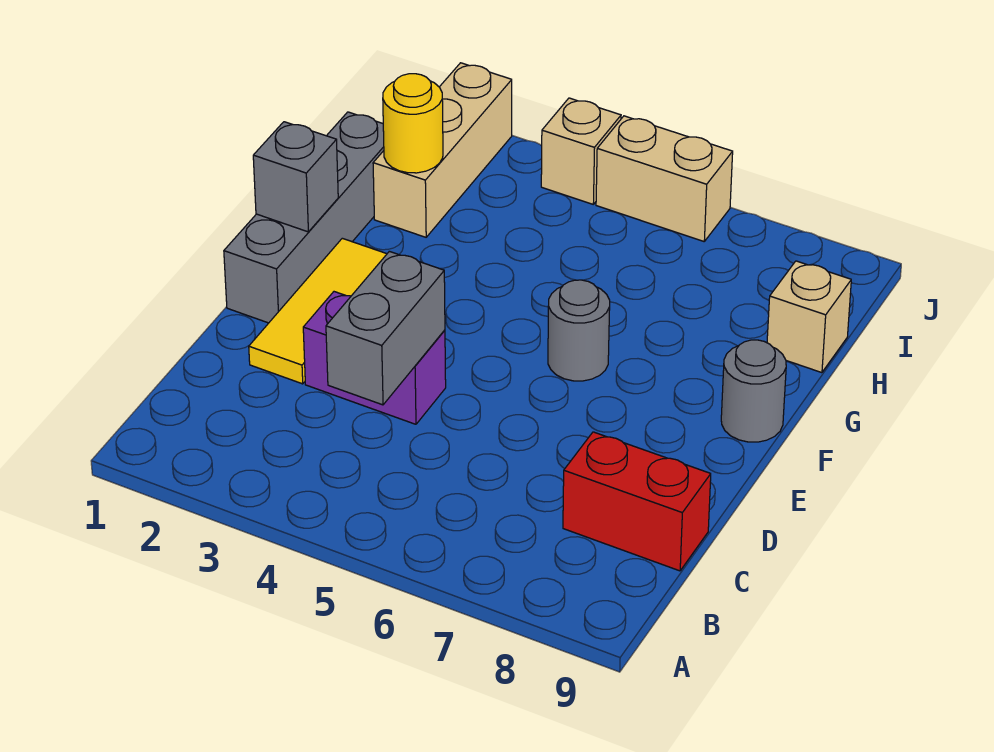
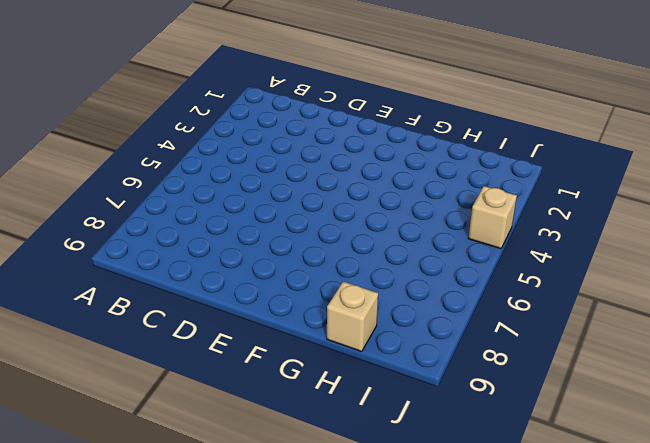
none -> red brick C8:C9 level 1
none -> yellow tile D2:F2 level 1
none -> purple brick D3:D4 level 1

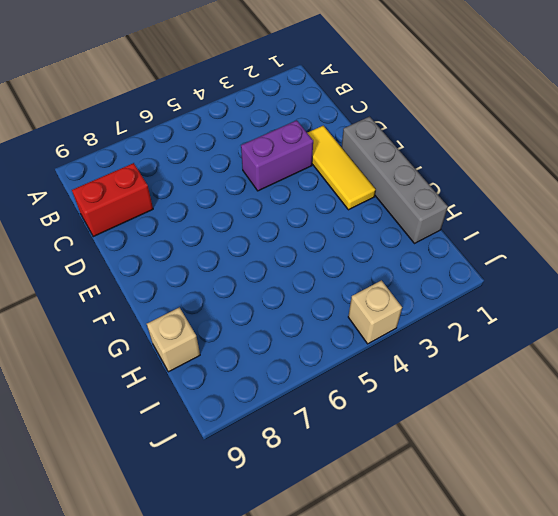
none -> grey round brick F6 level 1
none -> grey round brick F9 level 1
none -> tan brick H2:J2 level 1

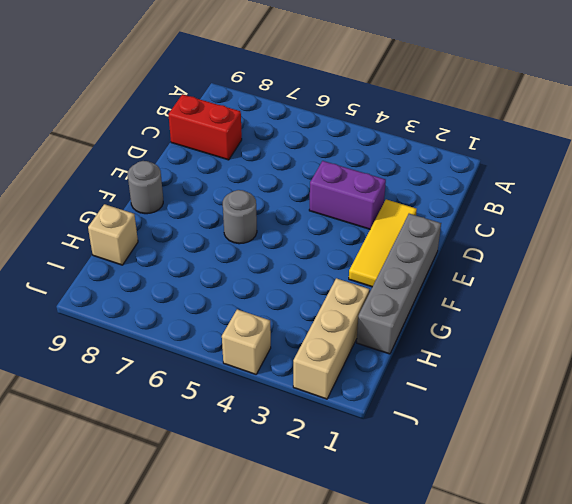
none -> tan brick J5:J6 level 1
none -> grey brick C4:D4 level 2
none -> grey brick F1 level 2

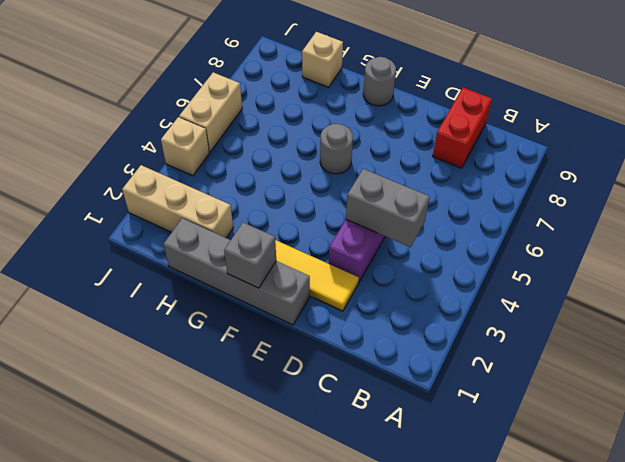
none -> yellow round brick H2 level 2

